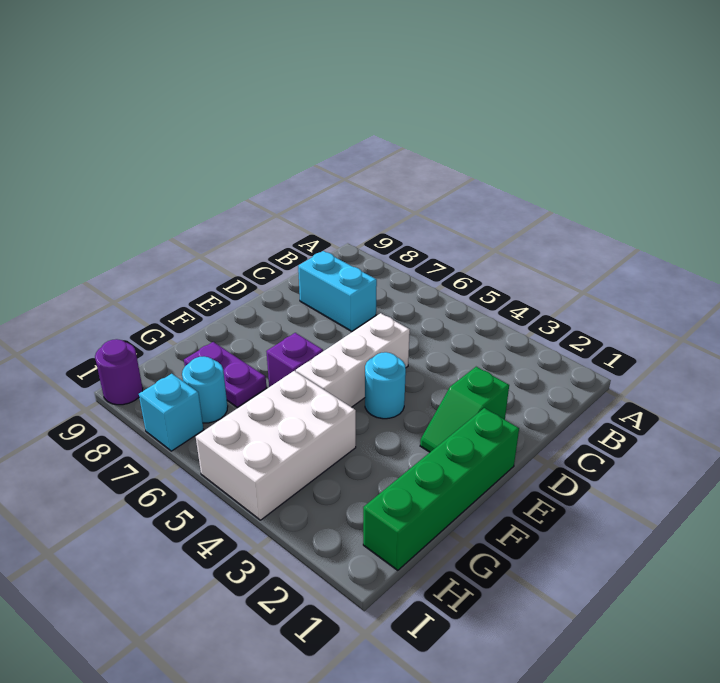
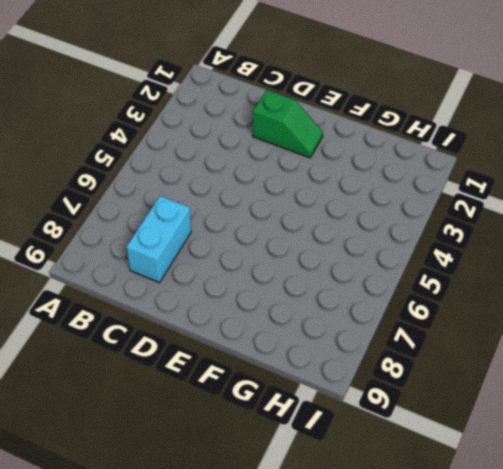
none -> white brick D5:F5 level 1
none -> green brick E1:H1 level 1

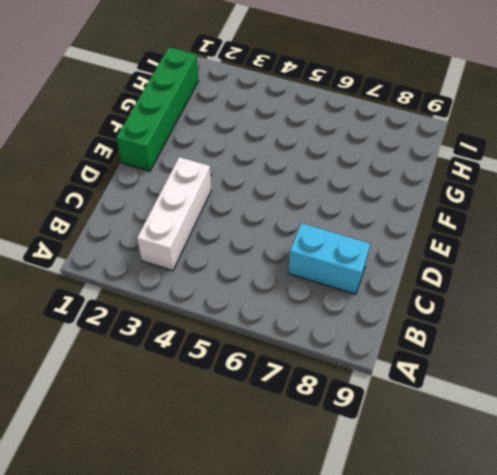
white brick B3:D3 level 1 -> white brick D5:F5 level 1
none -> green slope D2:E2 level 1 top D
none -> cyan round brick E4 level 1

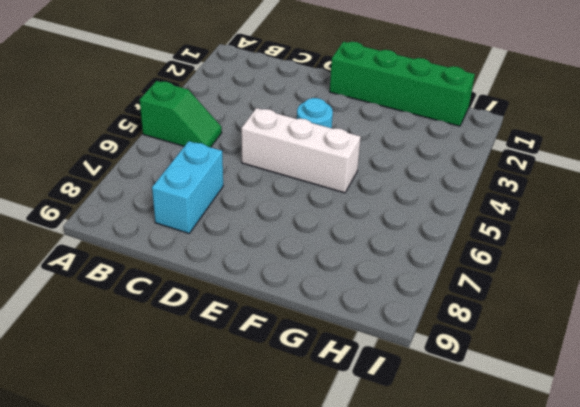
green slope A5:B5 level 1 top A -> green slope D2:E2 level 1 top D
none -> purple brick F6 level 1
none -> white brick G4:I5 level 1

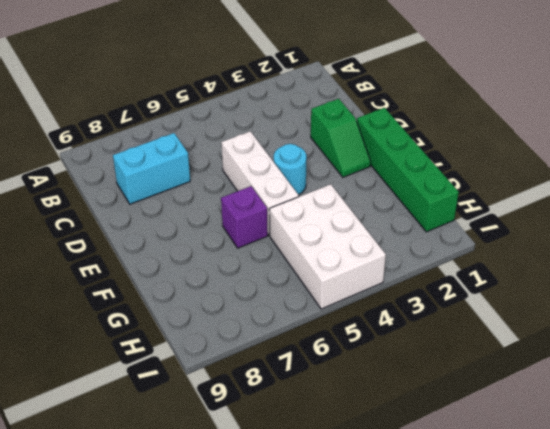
none -> purple plate G7:G8 level 1
none -> cyan round brick H7 level 1

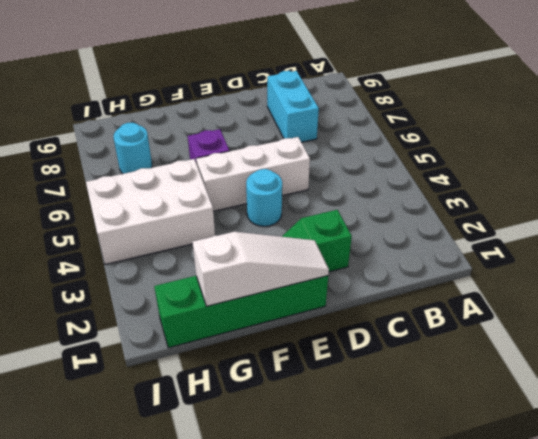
white slope E1:G1 level 2 top G -> none
none -> purple plate G7:G8 level 1
none -> cyan brick I7 level 1

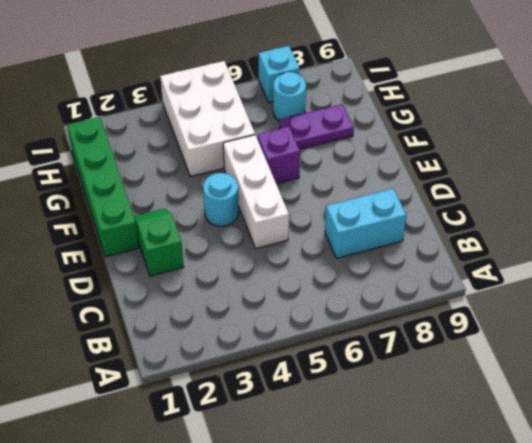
none -> purple round brick I9 level 1

